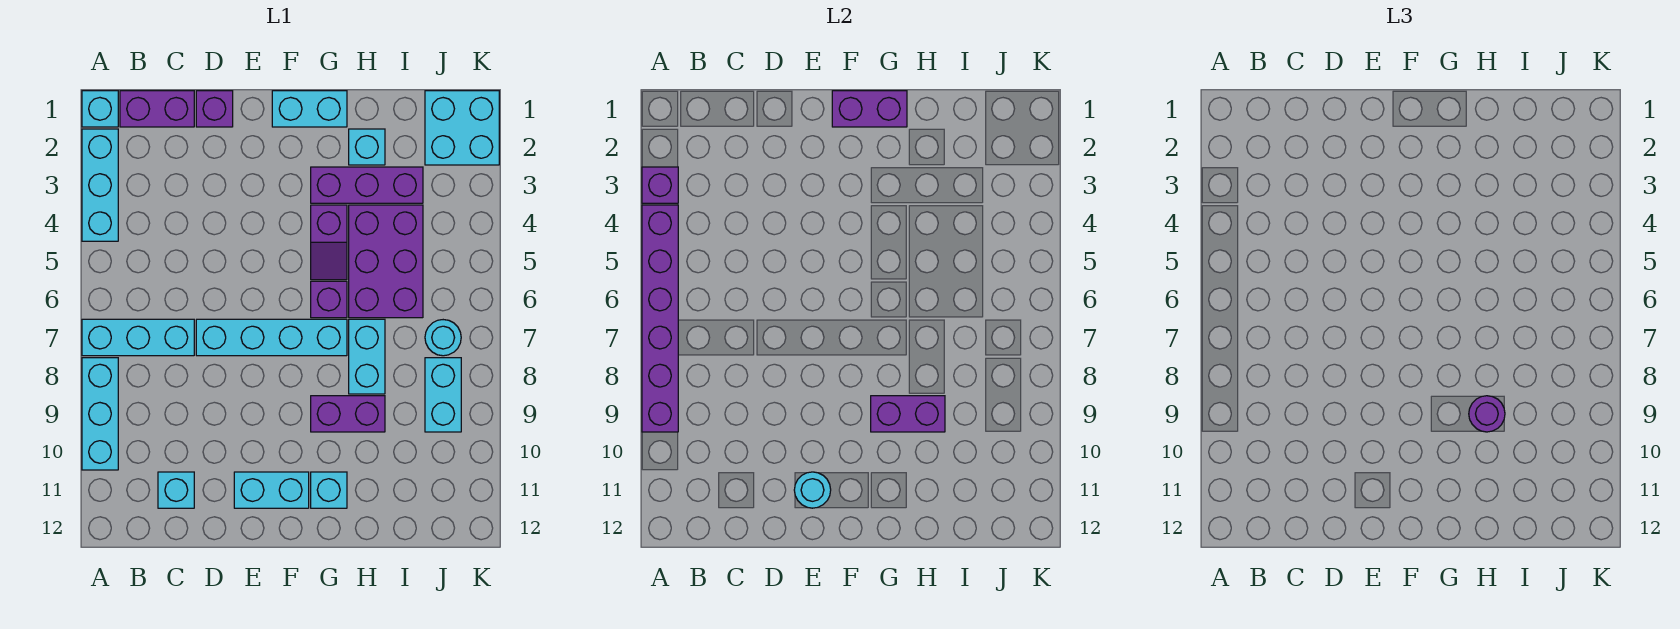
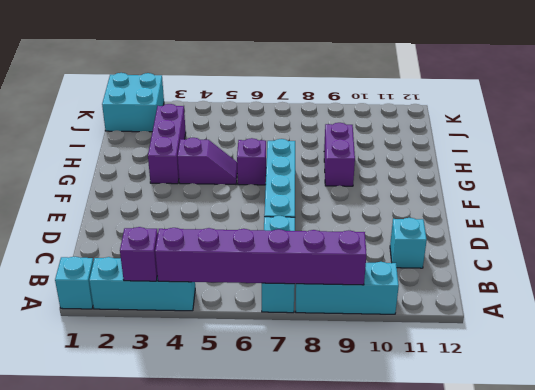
none -> purple brick B1:C1 level 1
none -> purple brick D1 level 1
none -> cyan brick E11:F11 level 1

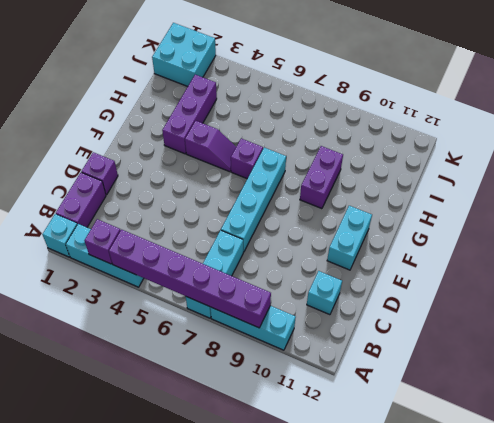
none -> cyan brick F1:G1 level 1
none -> cyan brick G11 level 1
none -> cyan brick H2 level 1

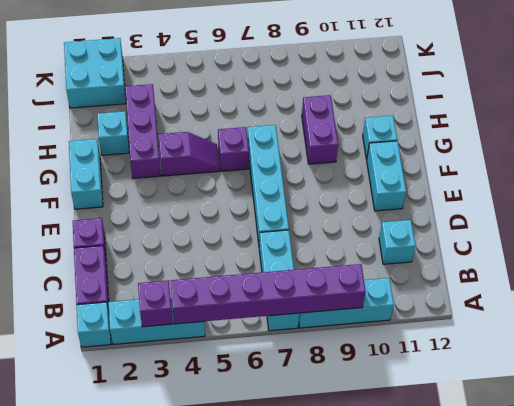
none -> purple brick H4:I6 level 1
none -> cyan brick H7:H8 level 1
none -> cyan round brick J7 level 1

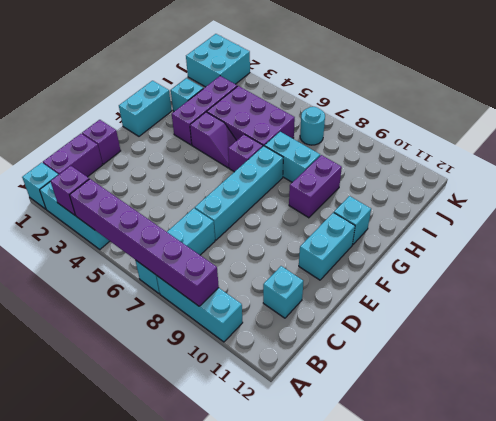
none -> cyan brick J8:J9 level 1
none -> cyan round brick E11 level 2
none -> purple brick F1:G1 level 2

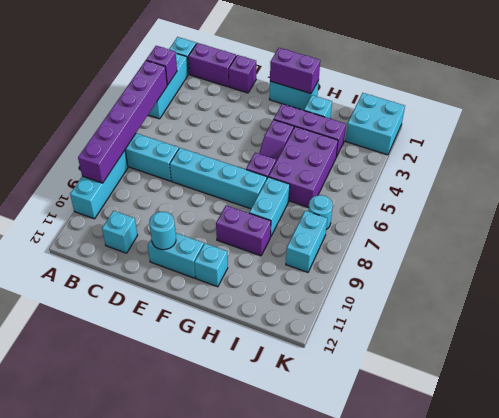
none -> purple brick G9:H9 level 2
none -> purple round brick H9 level 3

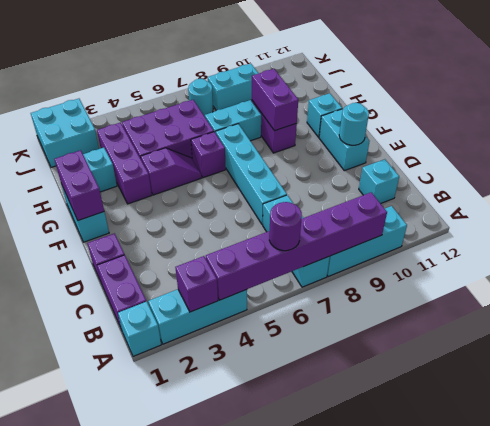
purple round brick A6 level 3 -> purple round brick H9 level 3

